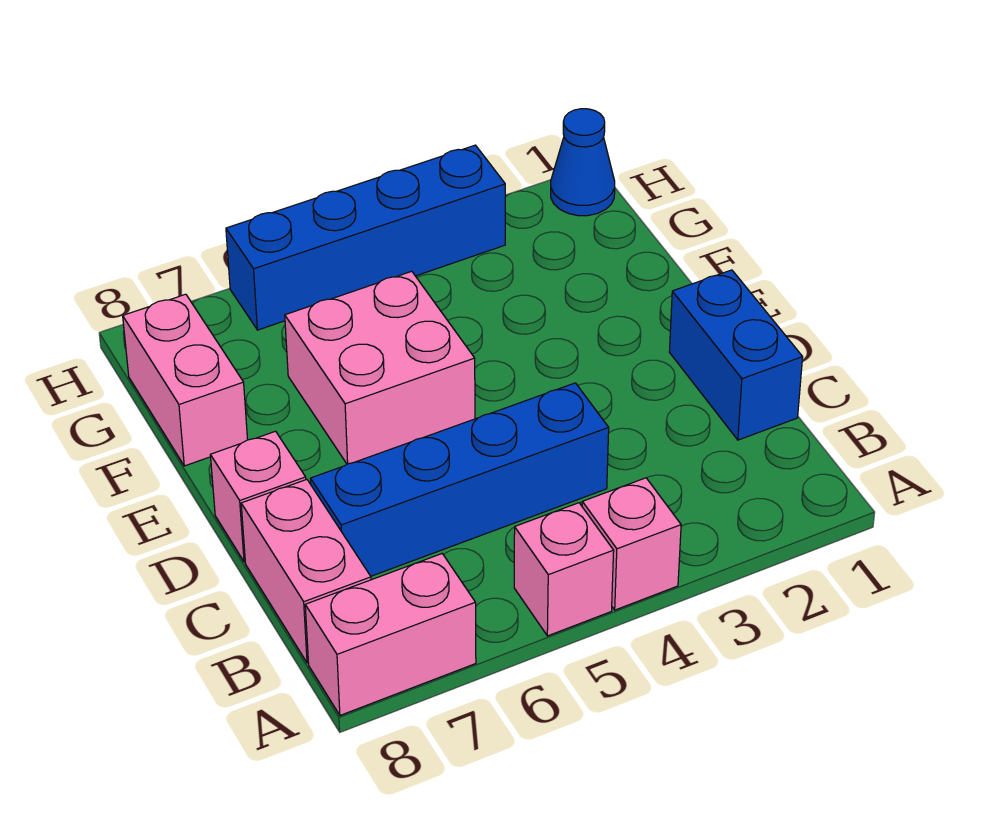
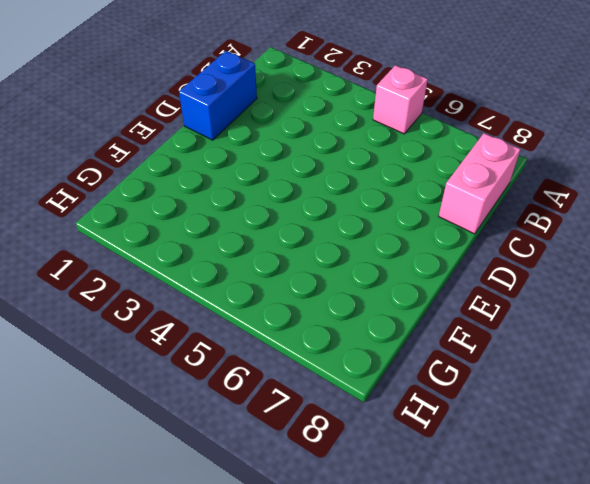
none -> pink brick A4 level 1
none -> pink brick A7:A8 level 1

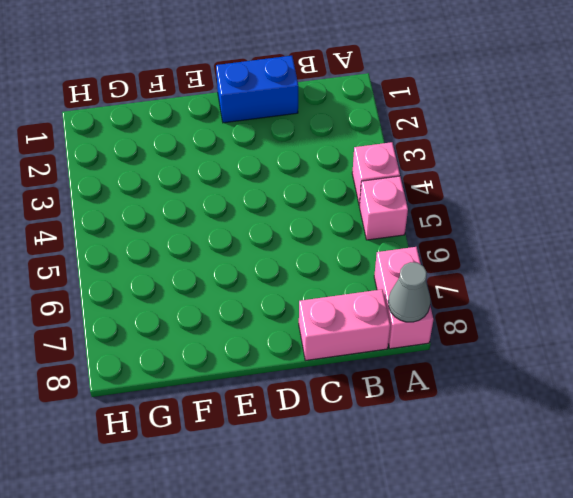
grey cone A8 level 2 -> none
none -> blue brick C4:C7 level 1
none -> pink brick D8 level 1

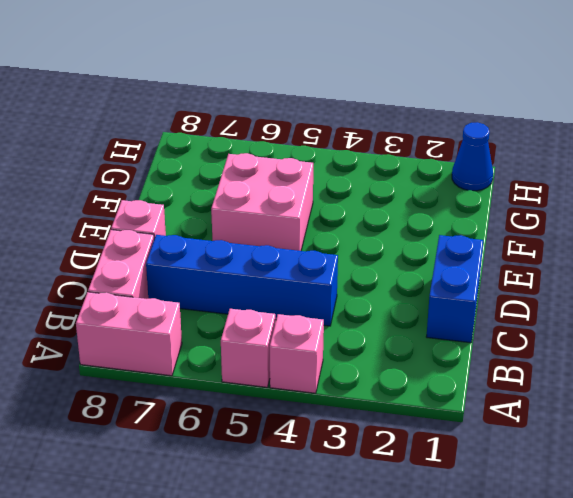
none -> pink brick F8:G8 level 1
none -> blue brick H3:H6 level 1

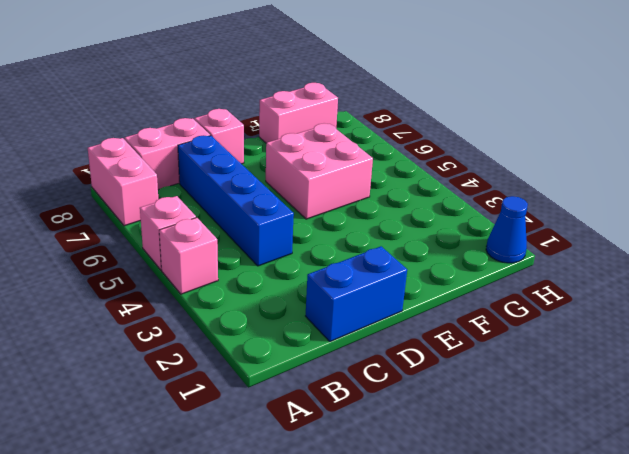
none -> blue brick H3:H6 level 1

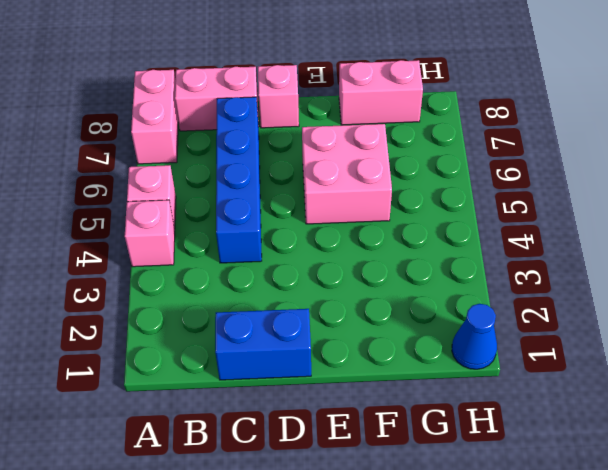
none -> blue brick H3:H6 level 1

